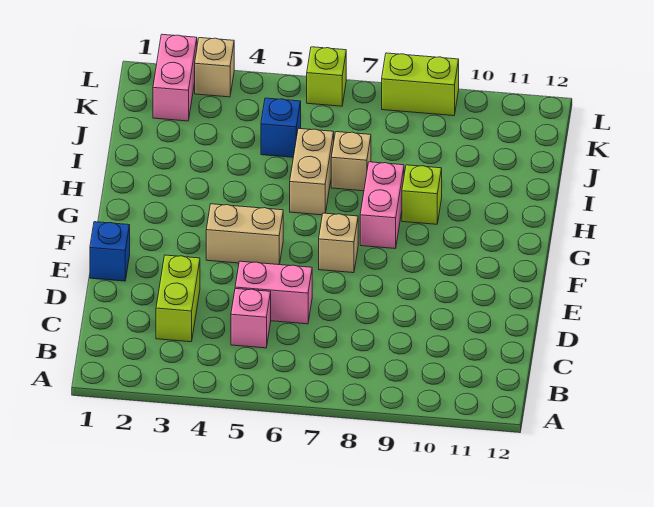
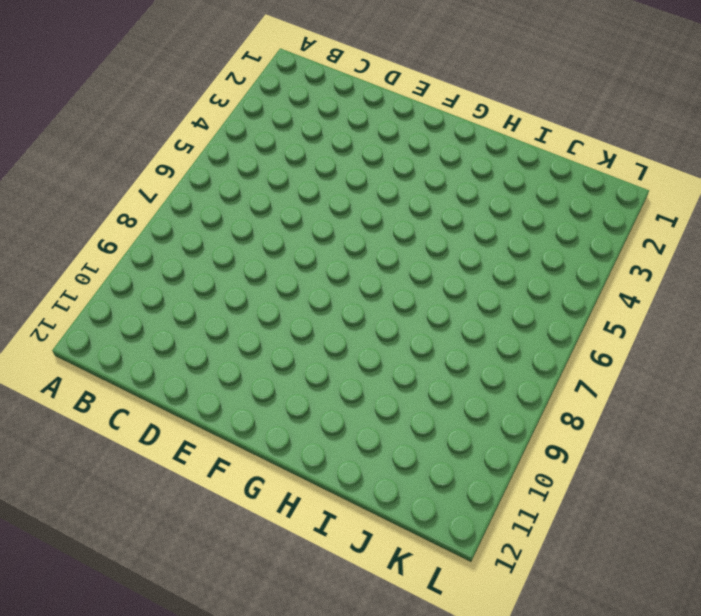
none -> lime brick C3:D3 level 1
none -> pink brick C5 level 1
none -> pink brick D5:D6 level 1

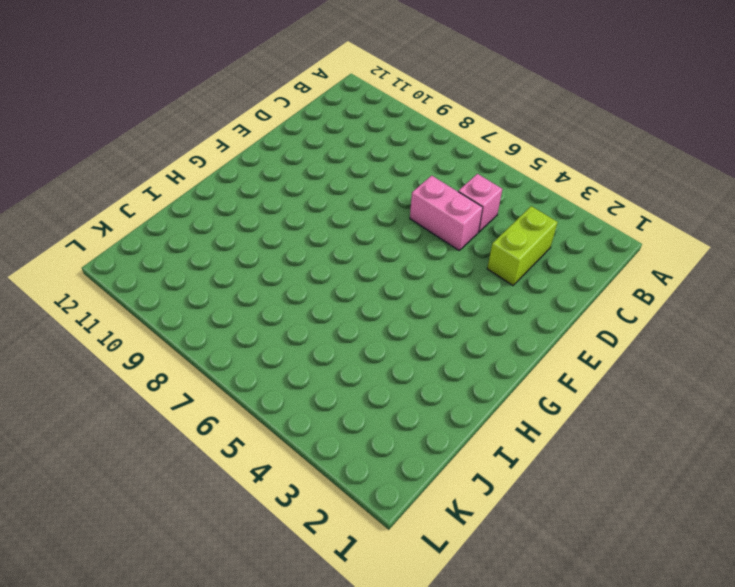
none -> blue brick E1 level 1
none -> tan brick F4:F5 level 1
none -> tan brick F7 level 1

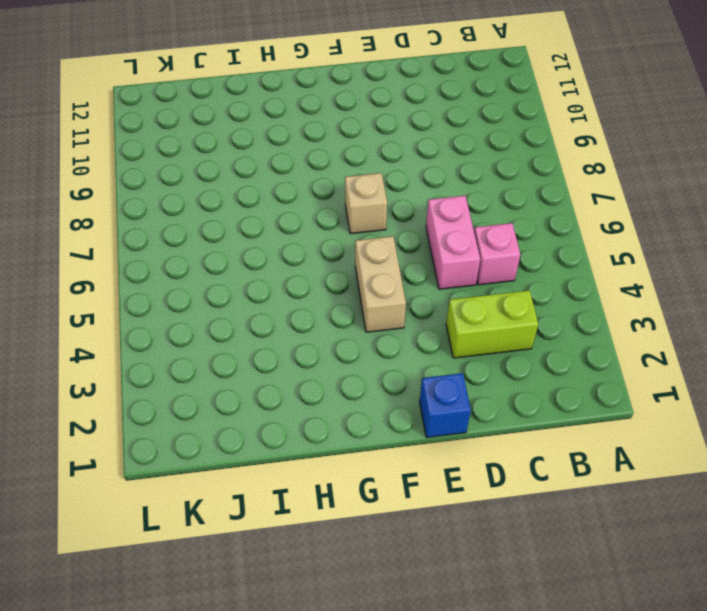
none -> pink brick G8:H8 level 1
none -> tan brick H6:I6 level 1
none -> lime brick H9 level 1

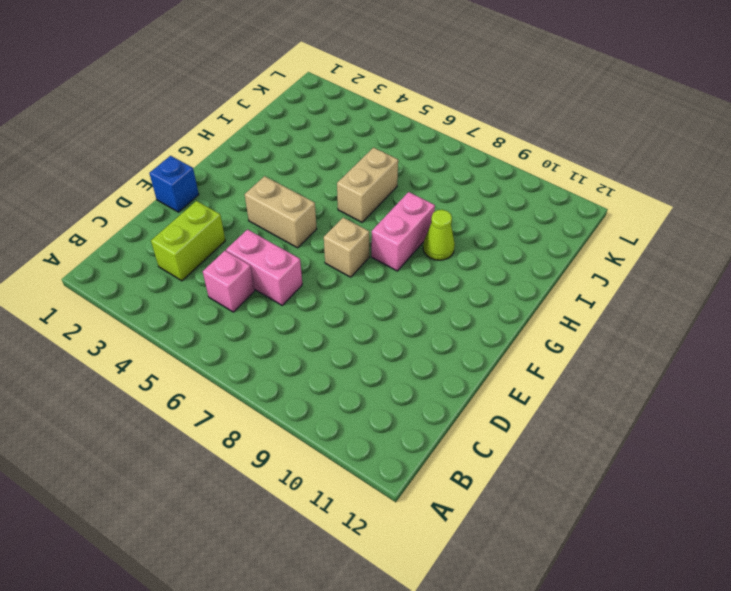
lime cone H9 level 1 -> lime brick H9 level 1
none -> tan brick I7 level 1
none -> blue brick J5 level 1
none -> pink brick K2:L2 level 1

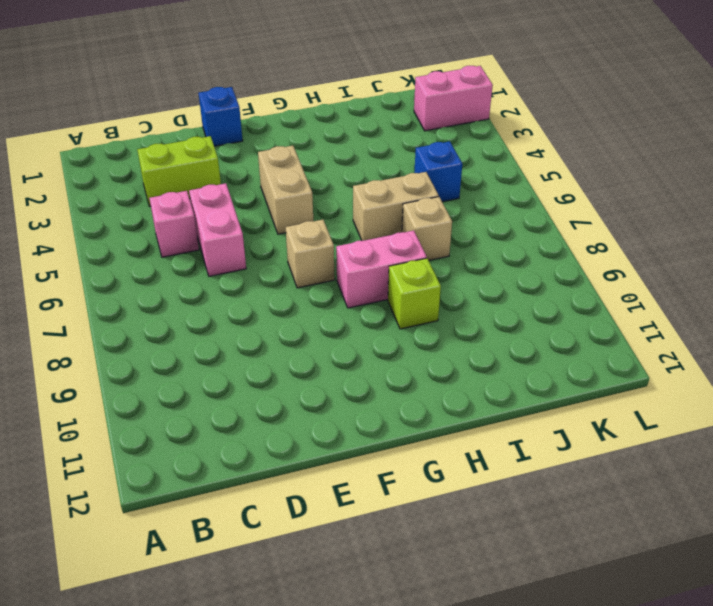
none -> tan brick L3 level 1
none -> lime brick L6 level 1
none -> lime brick L8:L9 level 1

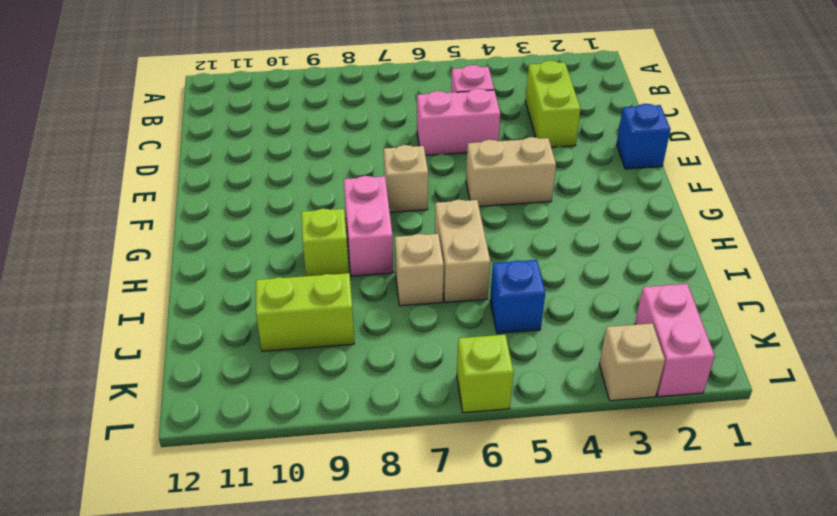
lime brick J9:J10 level 1 -> lime brick L8:L9 level 1

